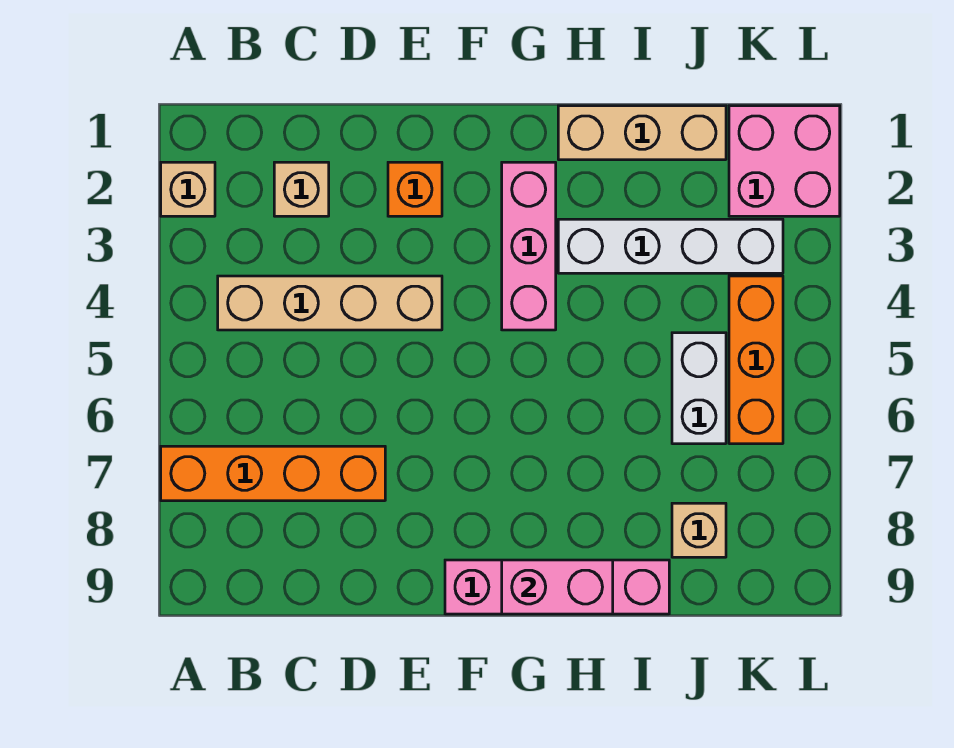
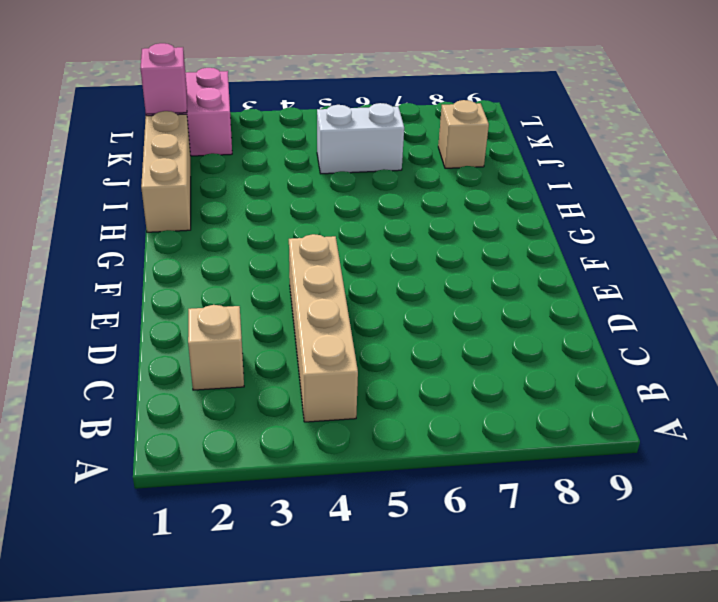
pink brick K1 level 2 -> none
none -> tan brick A2 level 1
none -> orange brick A7:D7 level 1
none -> orange brick E2 level 1

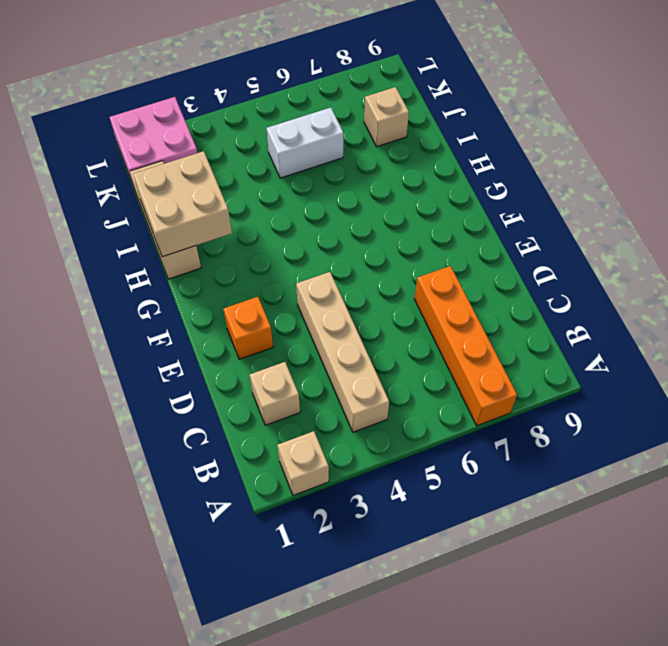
tan brick H1:I2 level 2 -> none
none -> pink brick F9:I9 level 1
none -> pink brick G2:G4 level 1
none -> white brick H3:K3 level 1

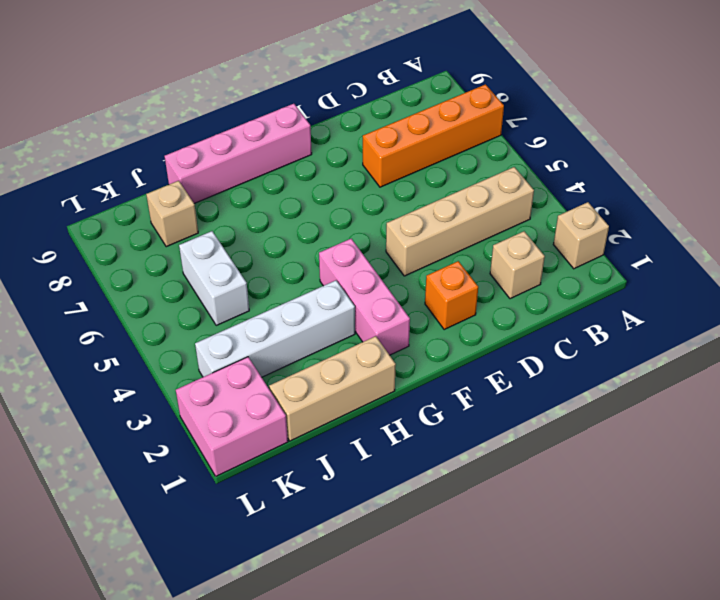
none -> orange brick K4:K6 level 1
none -> pink brick G9:H9 level 2

